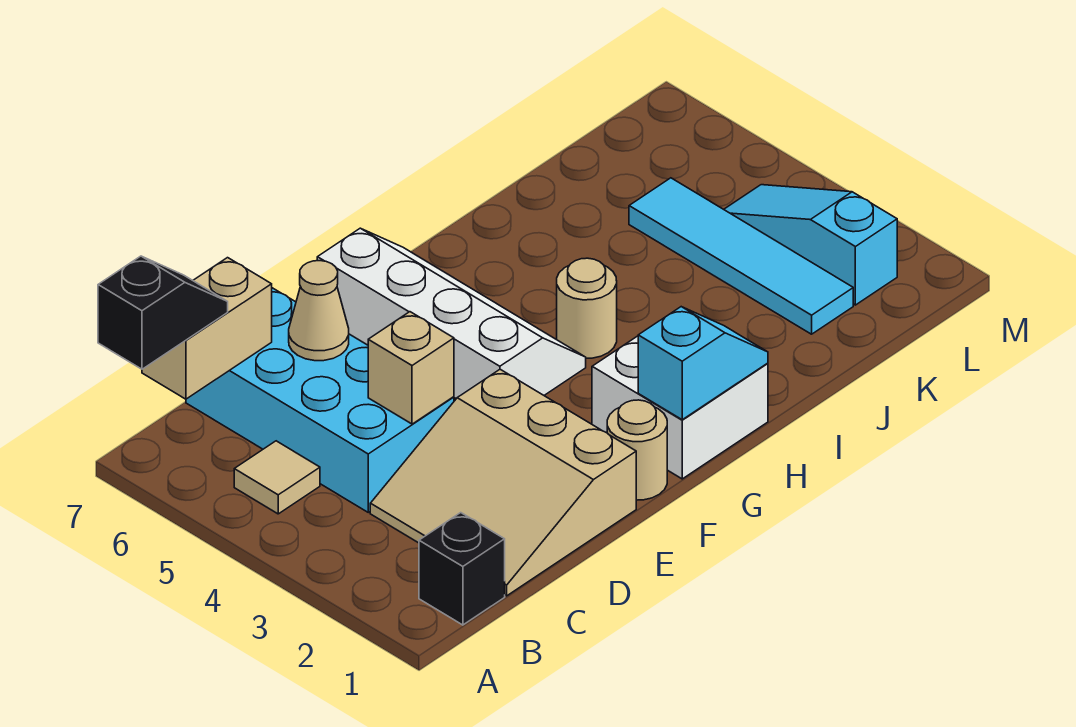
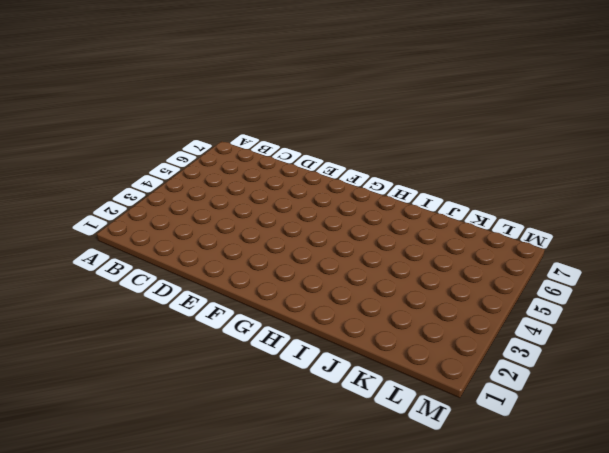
none -> black brick B1 level 1
none -> tan tile B5 level 1
none -> tan slope C1:E3 level 1 top E

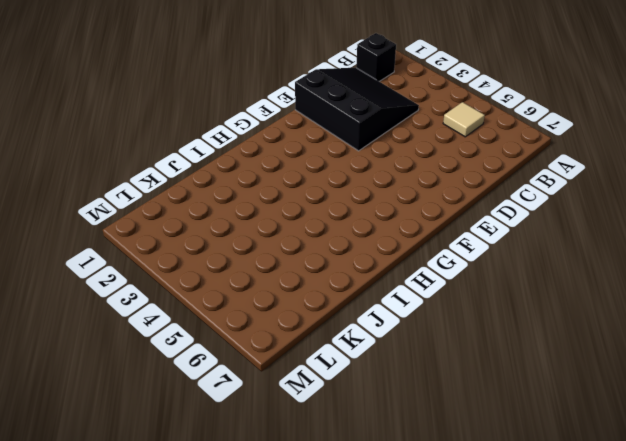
black slope C1:E3 level 1 top E -> tan slope C1:E3 level 1 top E
none -> cyan brick C4:D7 level 1
none -> tan round brick F1 level 1
none -> white slope F4:G7 level 1 top F

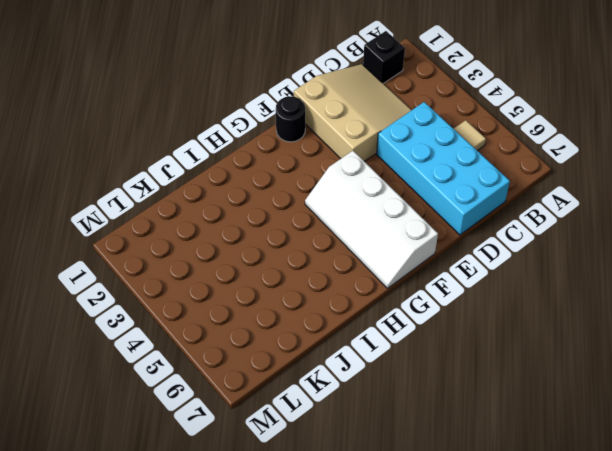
black round brick F1 level 1 -> tan round brick F1 level 1
none -> white brick G1:H2 level 1
none -> tan round brick H4 level 1
none -> cyan tile K2:K5 level 1

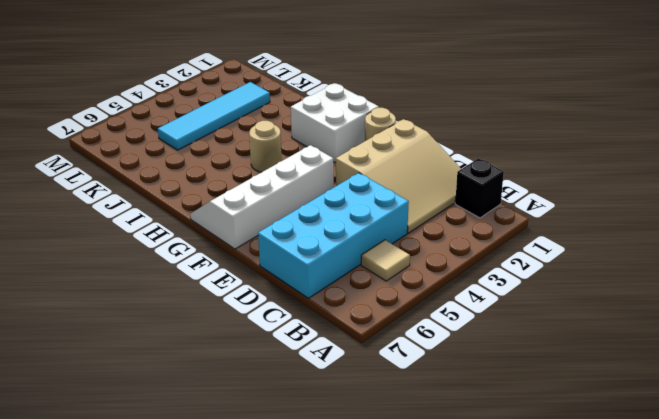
none -> cyan slope L2:L4 level 1 top 2
none -> tan brick B7:C7 level 2
none -> tan brick D4 level 2

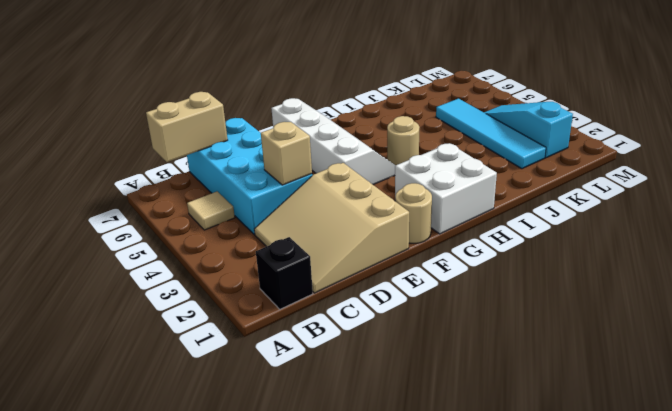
none -> tan cone D6 level 2
none -> cyan slope G1:H1 level 2 top G
none -> black slope A7:B7 level 3 top A

